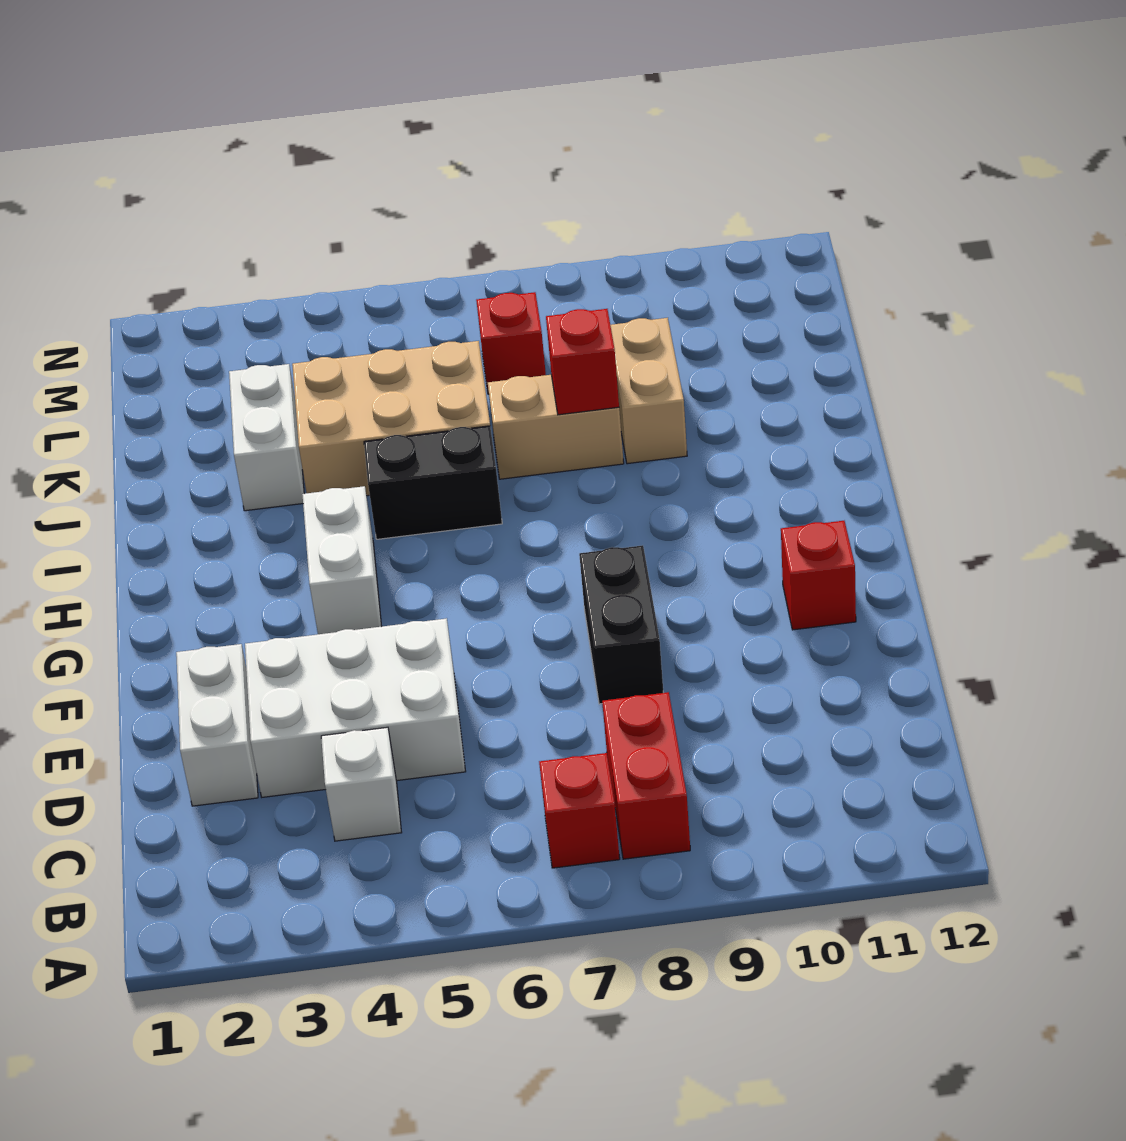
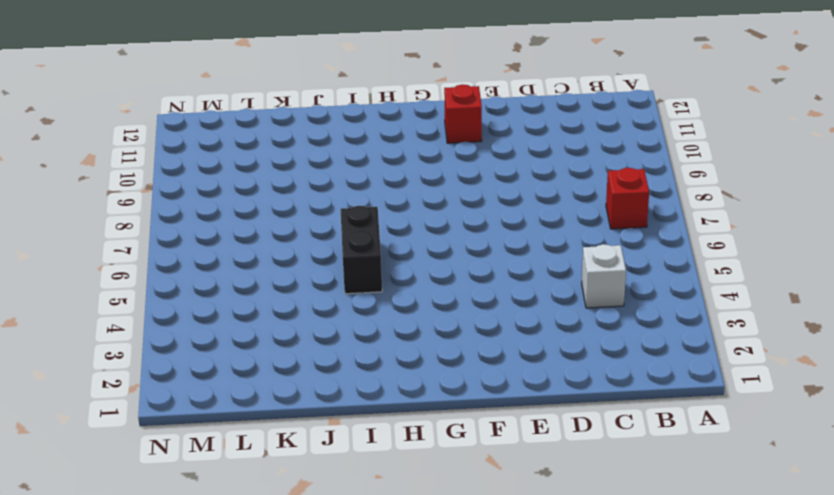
none -> red brick B8:C8 level 1
none -> white brick D2:E2 level 1
none -> white brick D3:E5 level 1

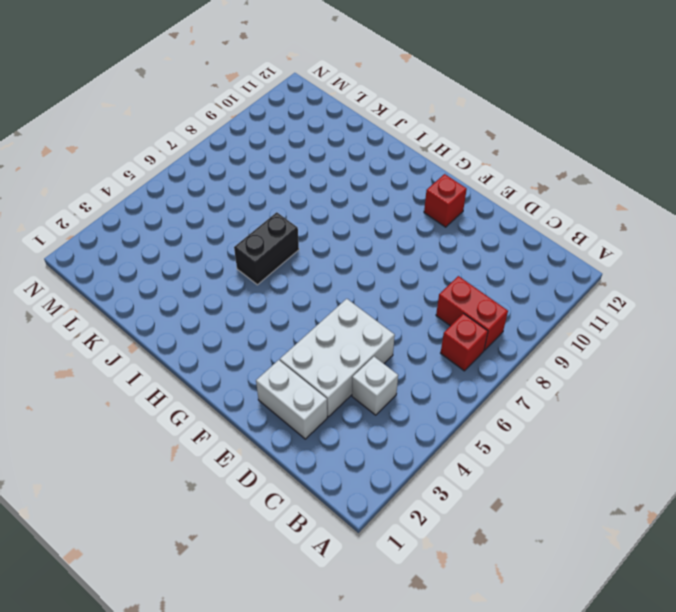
none -> black brick E8:F8 level 1
none -> white brick G4:H4 level 1
none -> white brick J3:K3 level 1

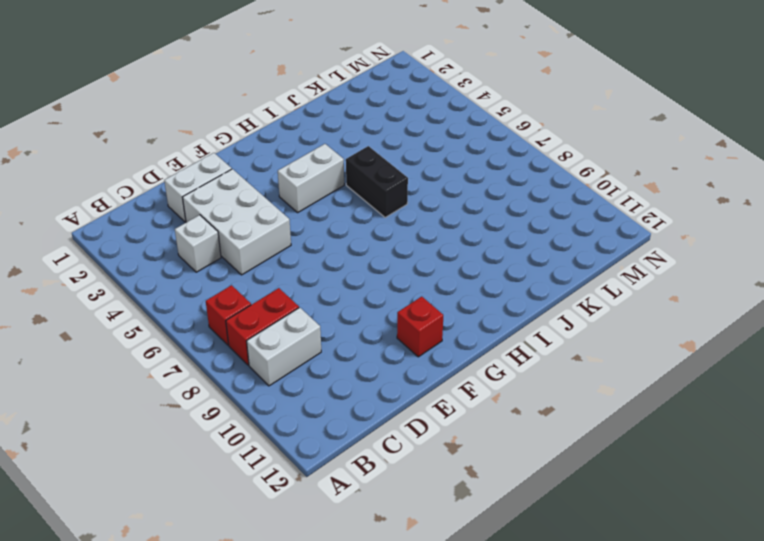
white brick B9:C9 level 1 -> white brick J3:K3 level 1
none -> black brick E8:F8 level 1
none -> tan brick J4:K6 level 1
none -> tan brick J7:J8 level 1

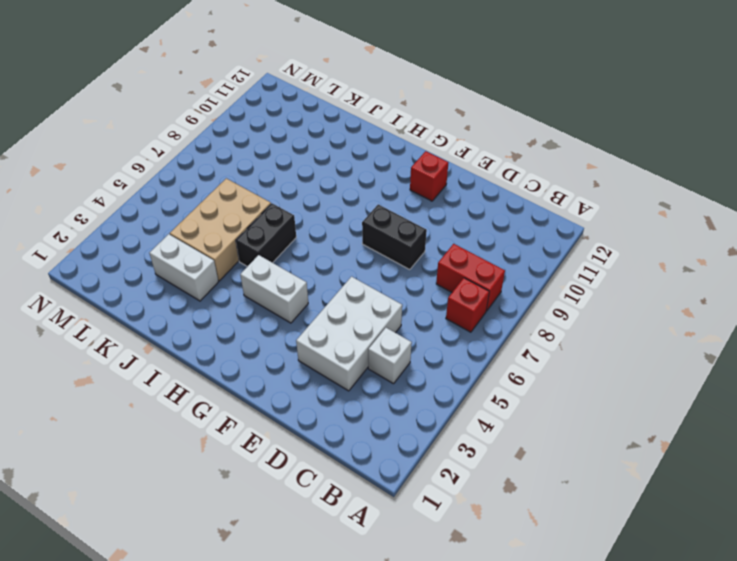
none -> white brick D2:E2 level 1
none -> tan brick J7:J8 level 1
none -> tan brick J9:K9 level 1

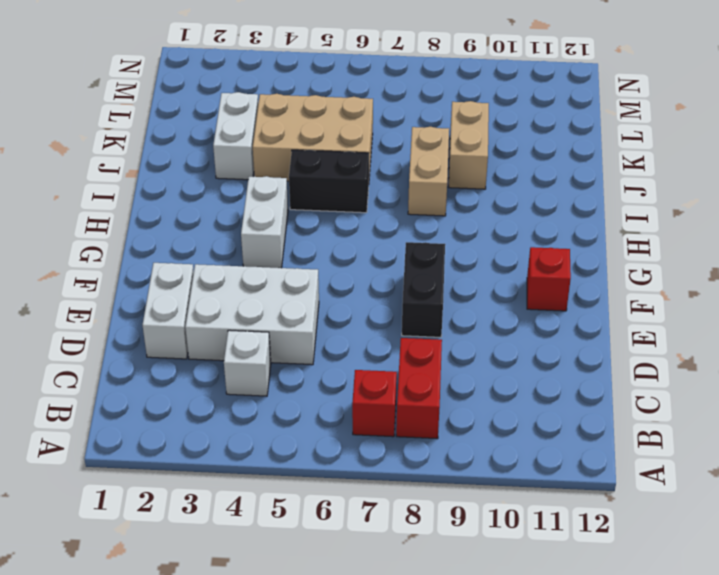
tan brick I8:J8 level 1 -> tan brick J7:J8 level 1
none -> red brick L7 level 1
none -> red brick J8 level 2

